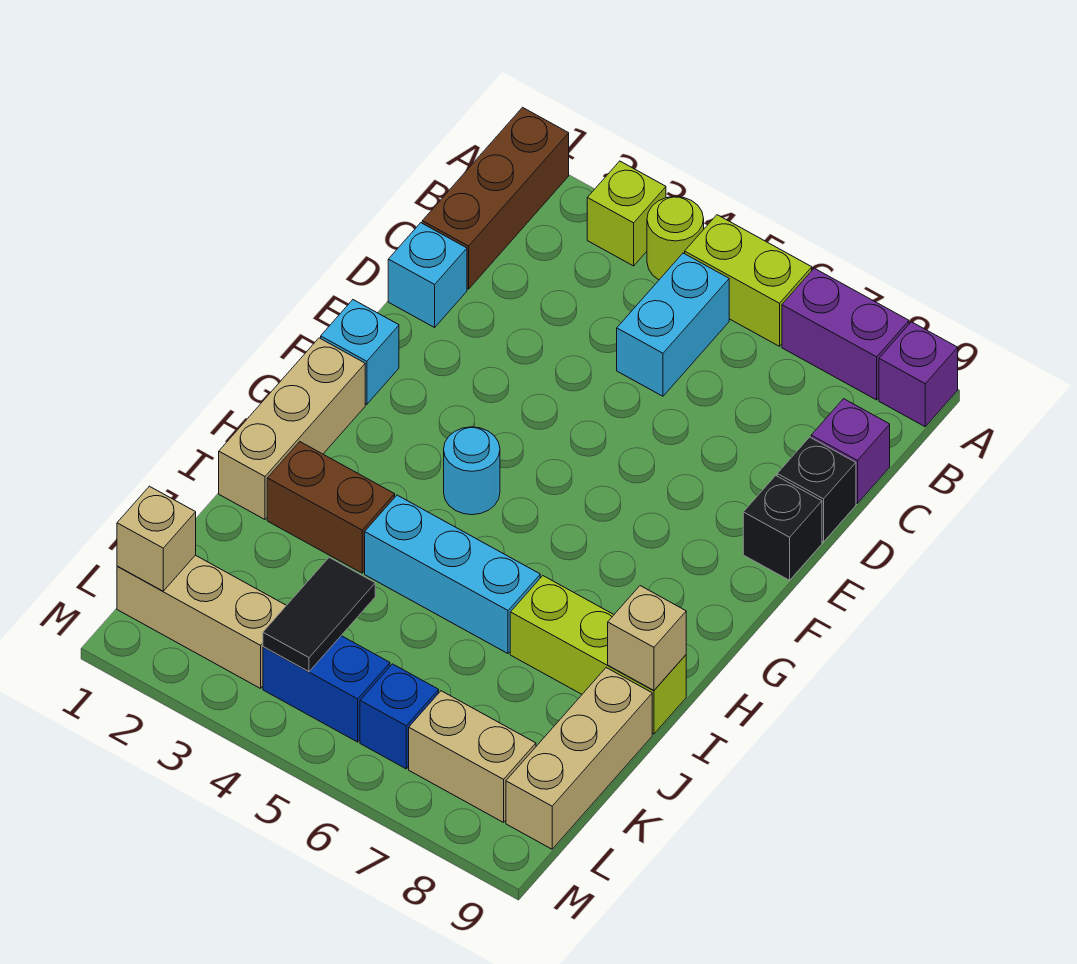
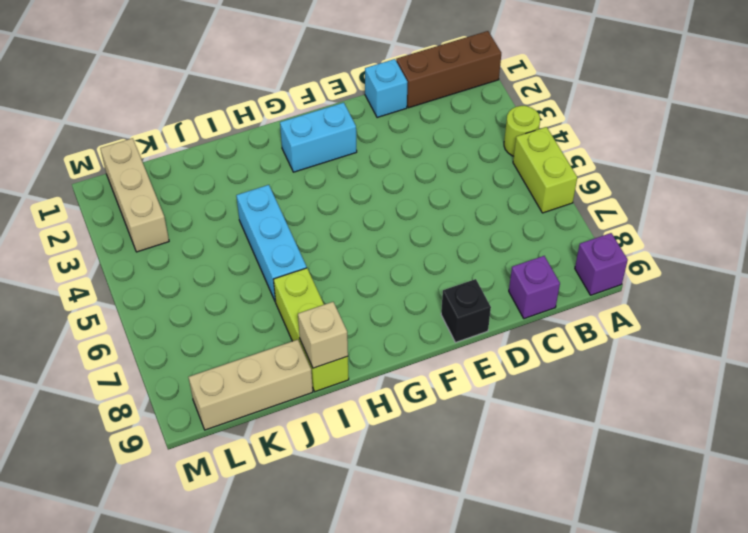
cyan brick F2:G2 level 1 -> cyan brick B5:C5 level 1
none -> lime brick A3 level 1
none -> purple brick A7:A8 level 1
none -> black brick D9 level 1

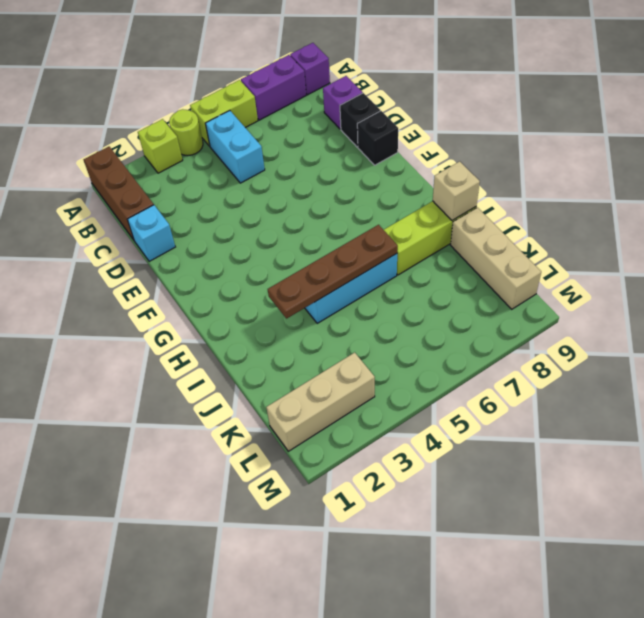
brown plate I3:I6 level 2 -> none
none -> cyan brick F1 level 1
none -> tan brick G1:I1 level 1
none -> cyan round brick G4 level 1

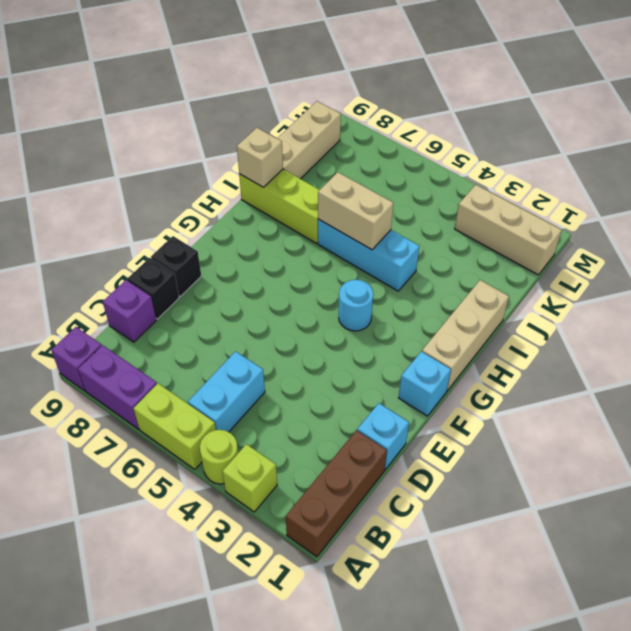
tan brick I5:I6 level 2 -> tan brick L7:L8 level 1
none -> brown brick I2:I3 level 1
none -> blue brick L4:L5 level 1
none -> blue brick L6 level 1

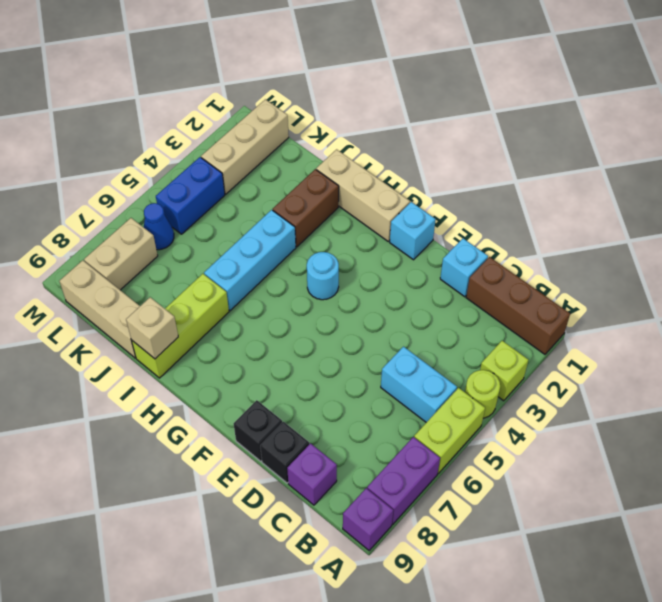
blue cone L6 level 1 -> blue brick L6 level 1
none -> black tile K4:L4 level 2
none -> tan brick L1 level 2

